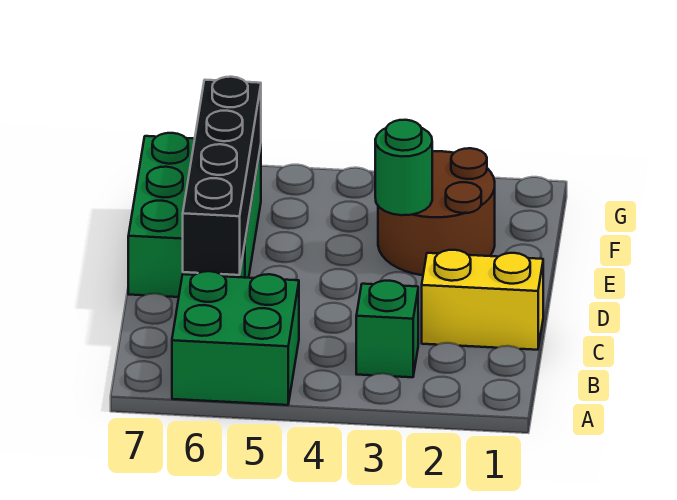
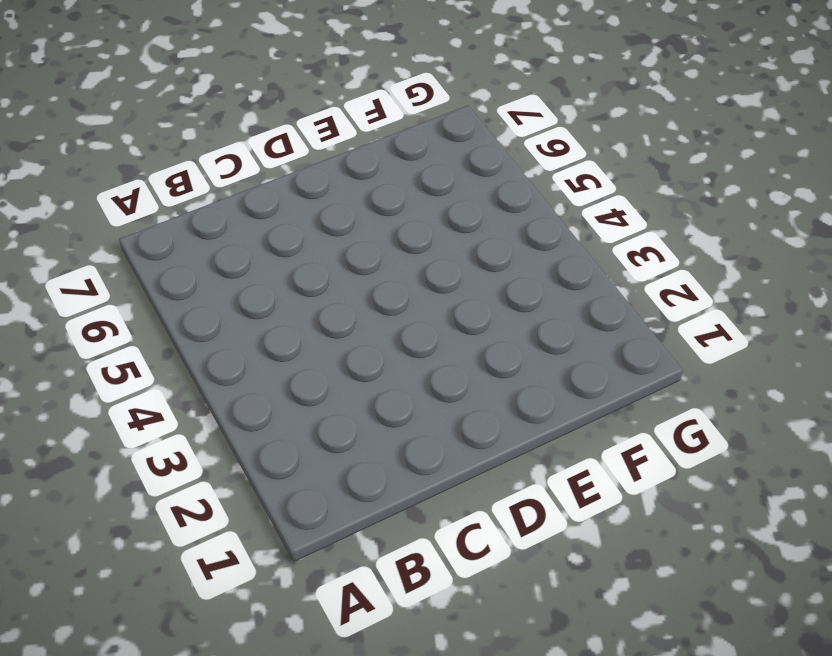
none -> green brick A5:B6 level 1
none -> green brick B3 level 1

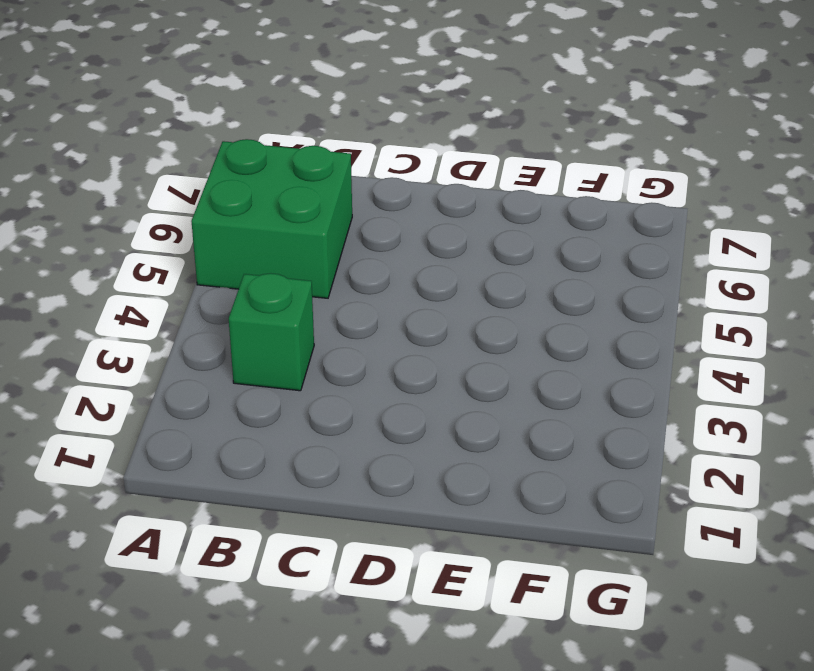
none -> yellow brick C1:C2 level 1
none -> green brick D6:F7 level 1

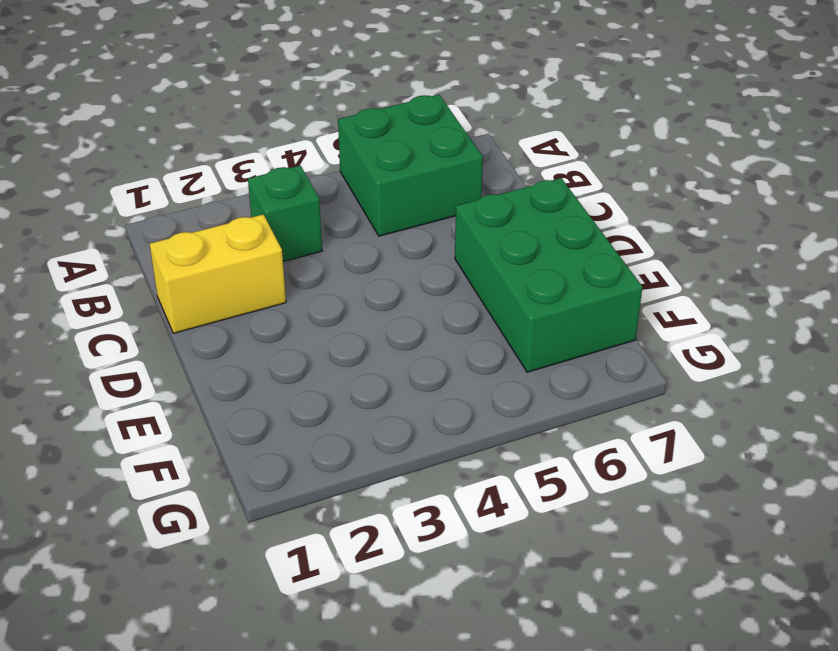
none -> brown round brick E2:F3 level 1
none -> black brick C6:F6 level 2

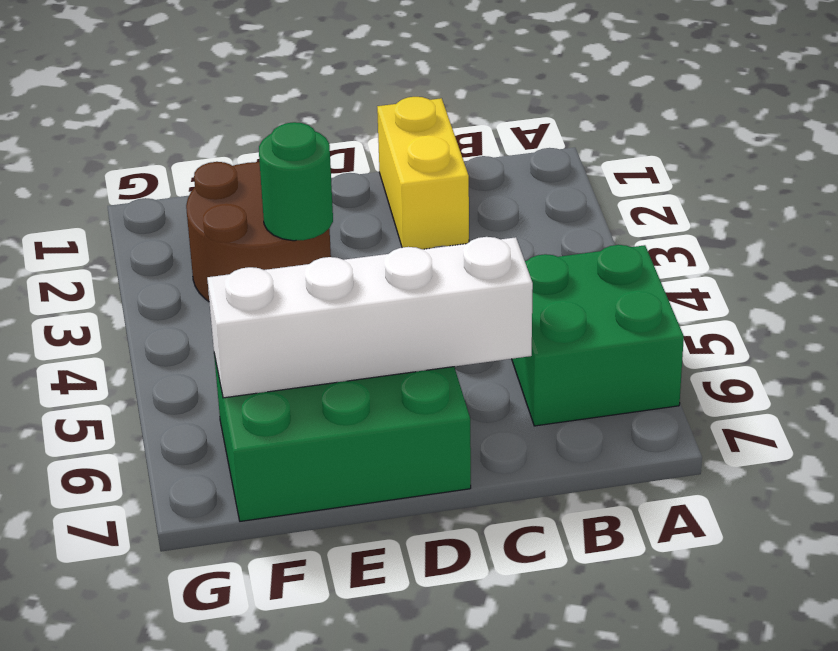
white brick C6:F6 level 2 -> black brick C6:F6 level 2
none -> green brick B3 level 1

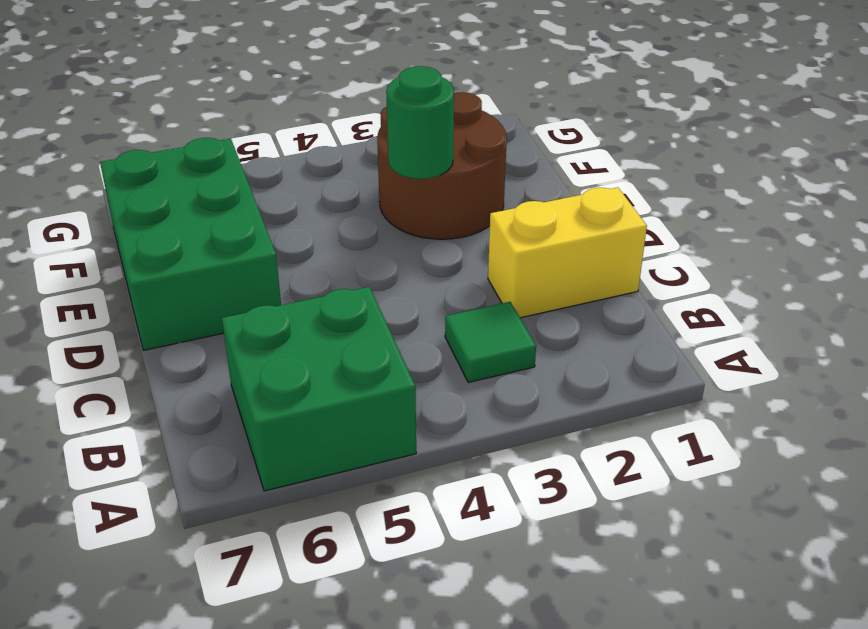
green tile B3 level 1 -> green brick B3 level 1
none -> black brick C6:F6 level 2

